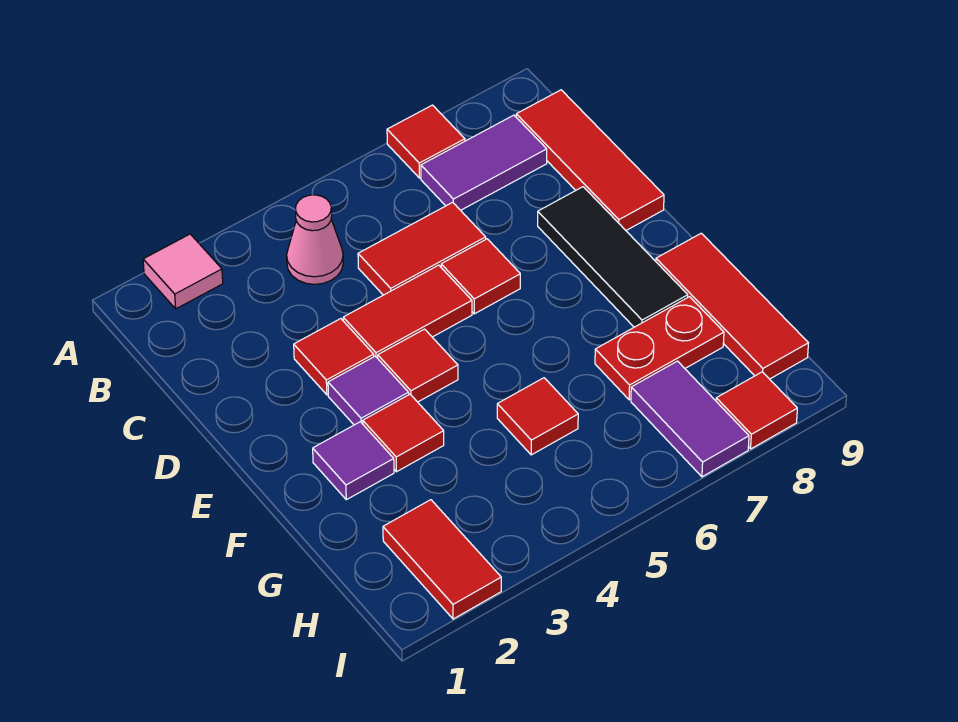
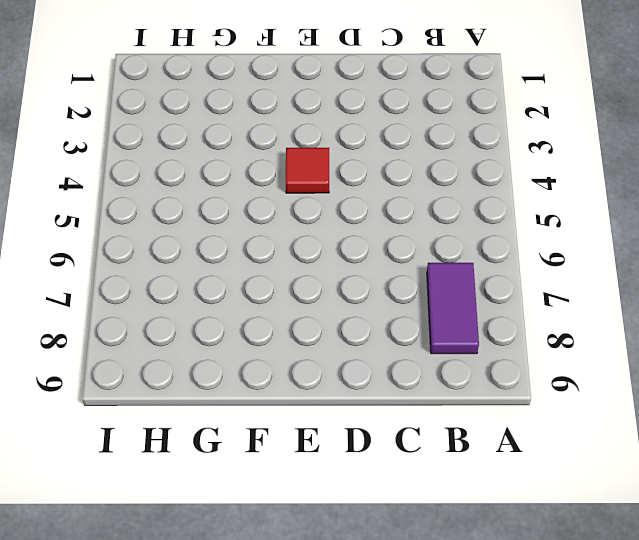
none -> pink tile A2 level 1
none -> red tile A7 level 1
none -> pink cone B4 level 1

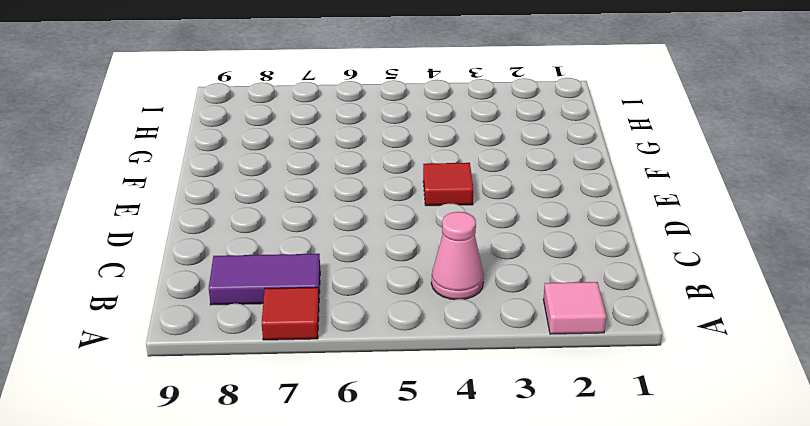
none -> red tile B9:D9 level 1
none -> red tile C5:C6 level 1
none -> red tile D3 level 1

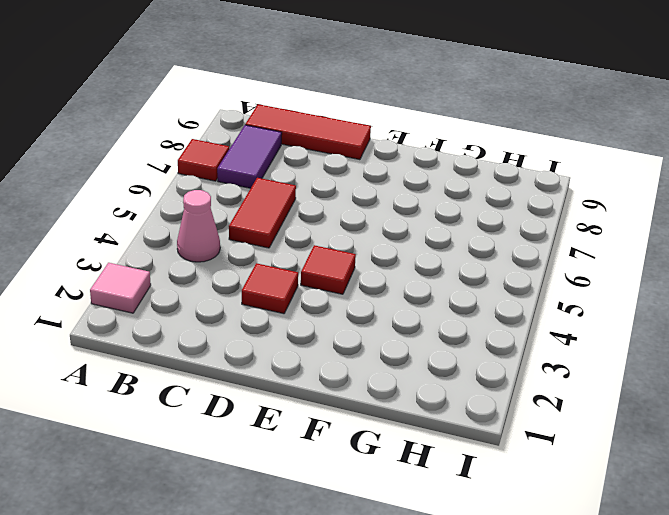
none -> red tile D4:D5 level 1
none -> red tile D6 level 1
none -> black tile D8:F8 level 1

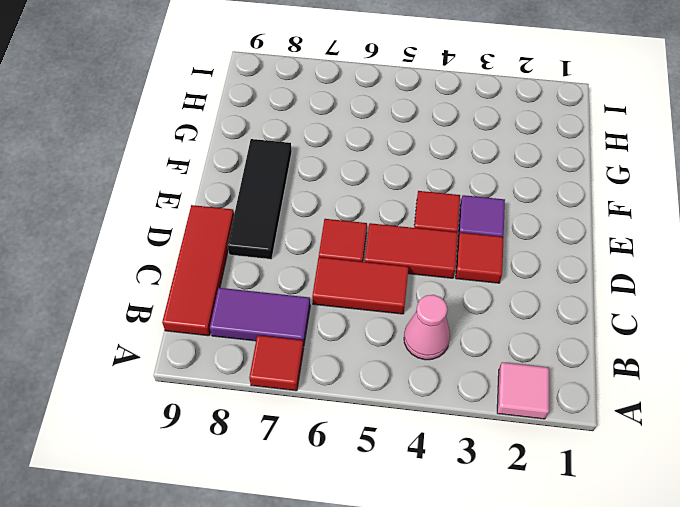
none -> purple tile F2 level 1
none -> red tile F3 level 1
none -> red tile F9:H9 level 1

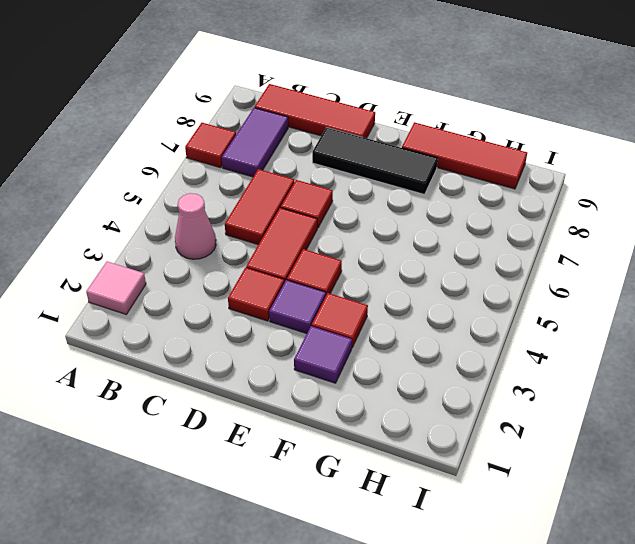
none -> red tile G5 level 1
none -> red plate G7:G8 level 1
none -> red tile H2:I2 level 1

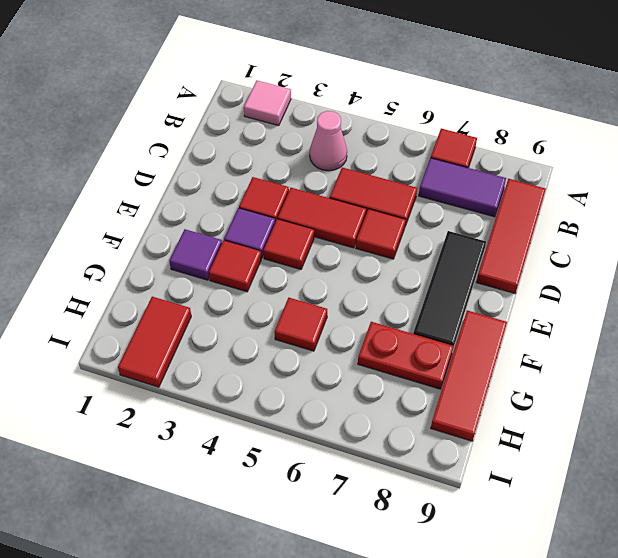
none -> purple tile H7:I7 level 1
none -> red tile I8 level 1

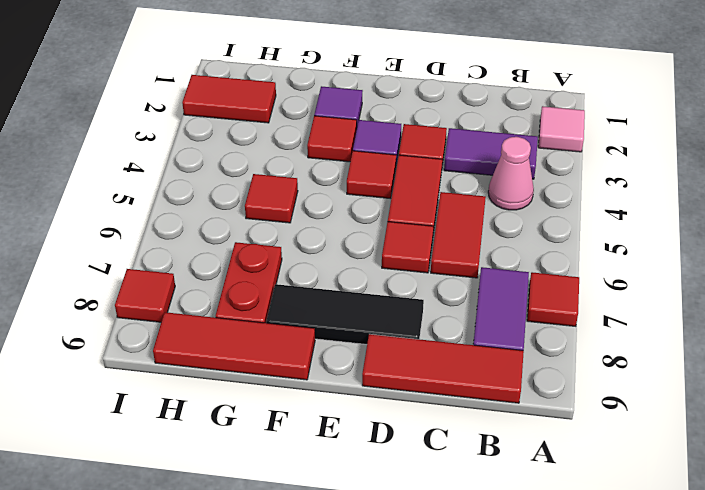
purple tile B3:C3 level 1 -> purple tile H7:I7 level 1

